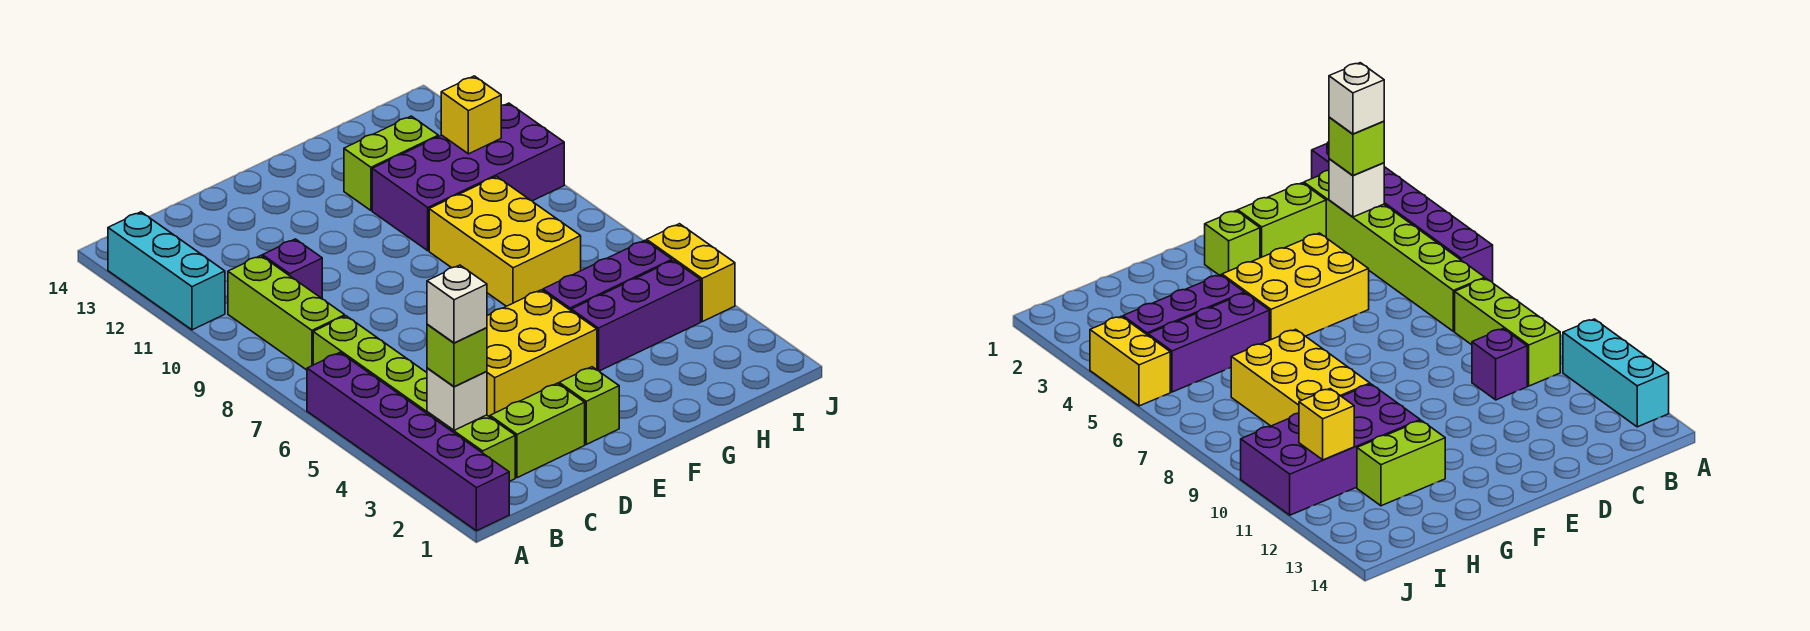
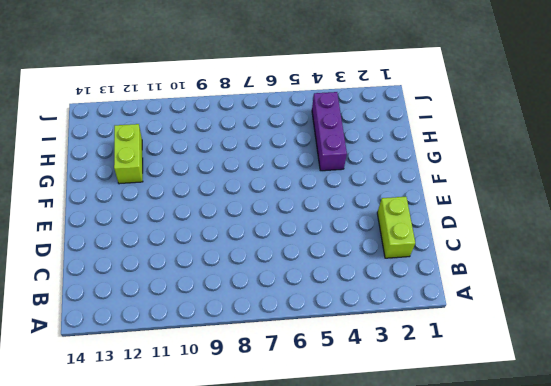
none -> purple brick A1:A6 level 1
none -> cyan brick A11:A13 level 1
none -> lime brick B2:B7 level 1

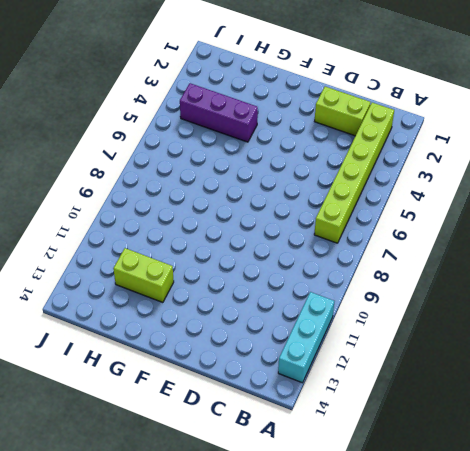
none -> purple brick A1:A6 level 1
none -> lime brick B8:B10 level 1
none -> purple brick C10 level 1

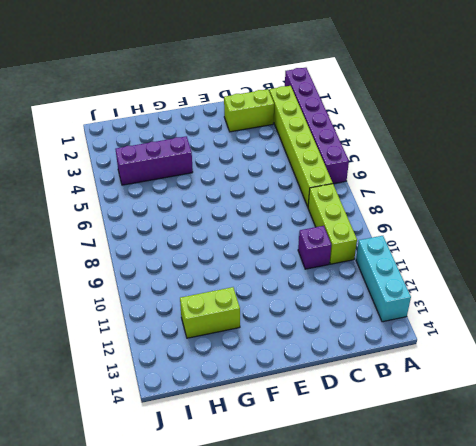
none -> yellow brick D4:F5 level 1
none -> lime brick E2 level 1
none -> purple brick G5:I5 level 1

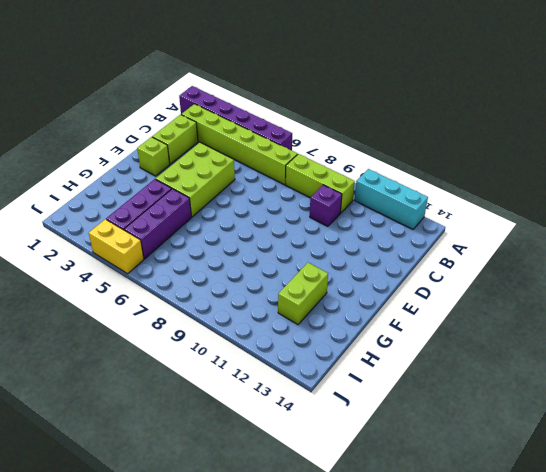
lime brick D4:F5 level 1 -> yellow brick D4:F5 level 1
none -> yellow brick G7:H9 level 1
none -> purple brick G10:J11 level 1
none -> white brick B3 level 2

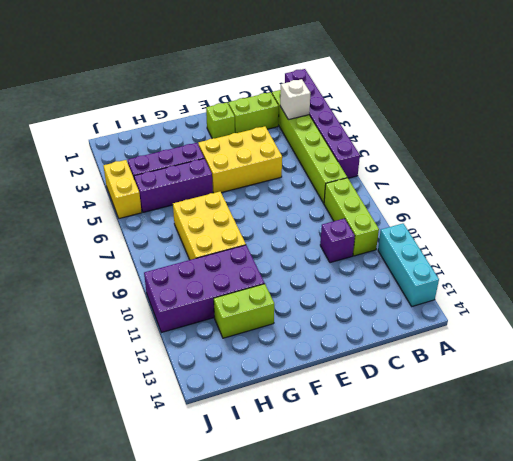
none -> yellow brick I11 level 2
none -> lime brick B3 level 3
none -> white brick B3 level 4

